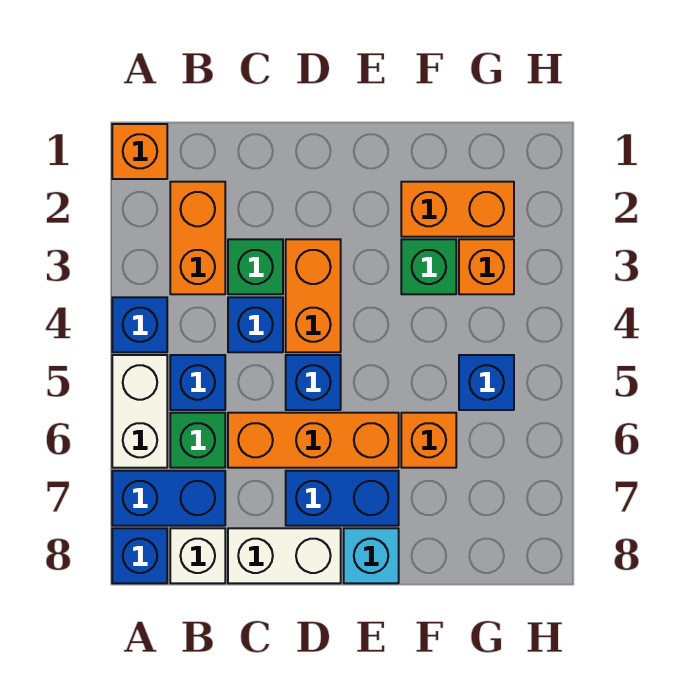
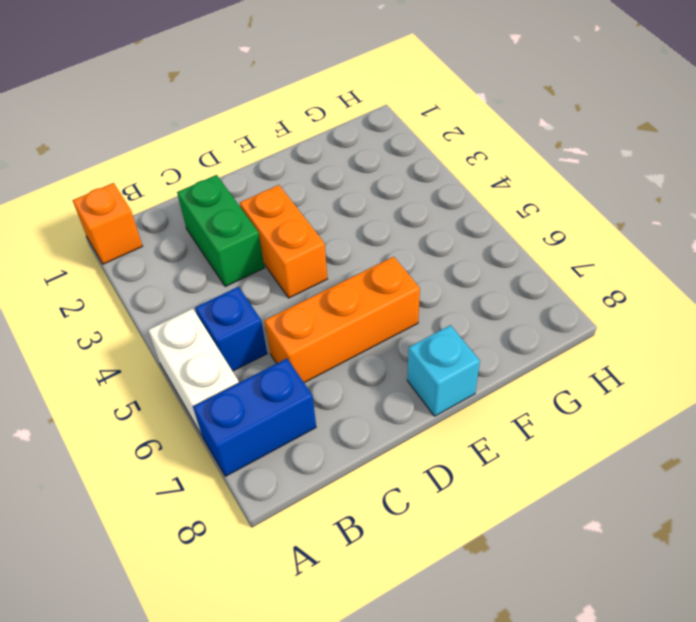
green brick C2:C3 level 1 -> green brick C3 level 1
none -> blue brick A4 level 1
none -> blue brick A8 level 1
none -> orange brick B2:B3 level 1

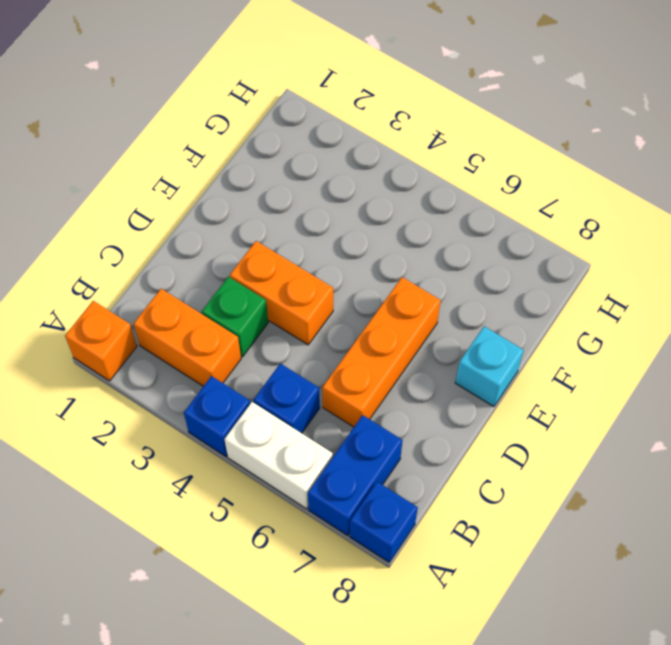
none -> green brick B6 level 1
none -> white brick B8 level 1
none -> blue brick C4 level 1

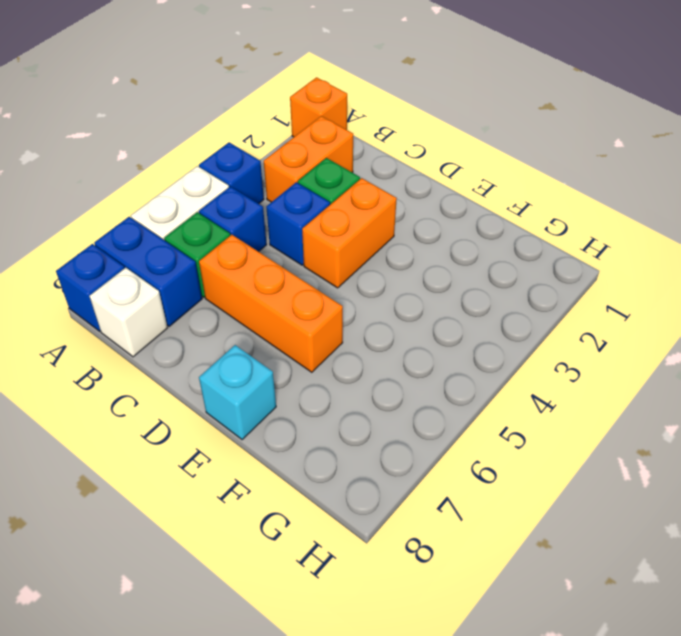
none -> white brick C8:D8 level 1
none -> blue brick D5 level 1
none -> blue brick D7:E7 level 1

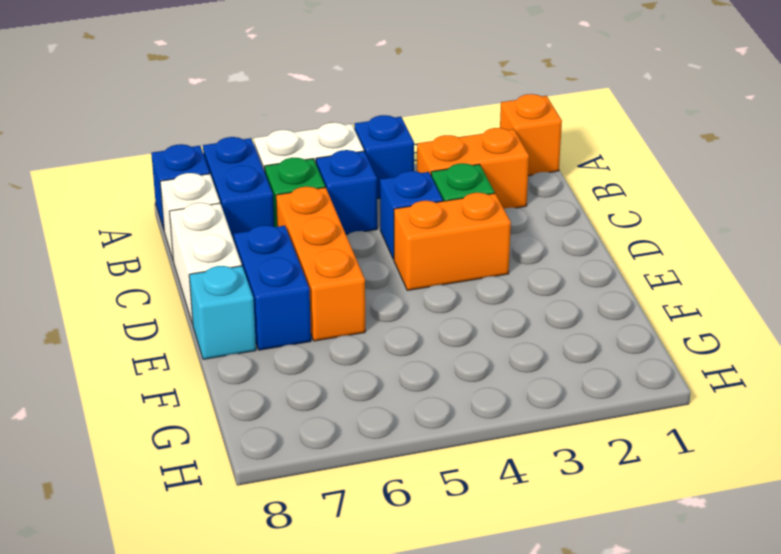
none -> blue brick D5 level 1
none -> orange brick F2:G2 level 1
none -> green brick F3 level 1

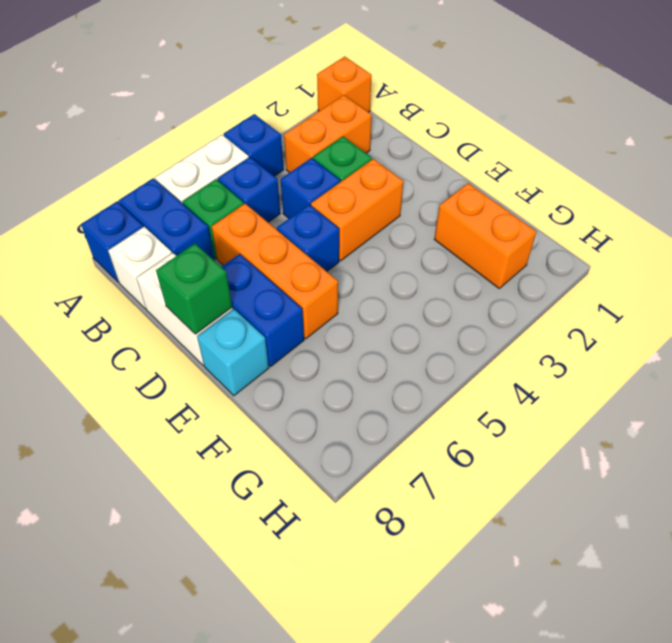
green brick D8 level 2 -> green brick F3 level 1
none -> orange brick F6 level 1
none -> orange brick G3 level 1
none -> blue brick G5 level 1

